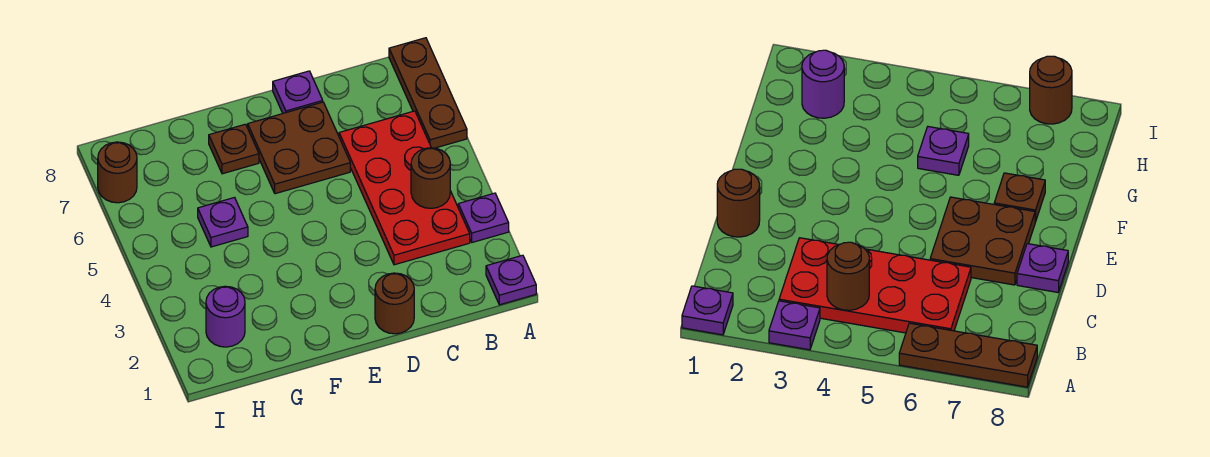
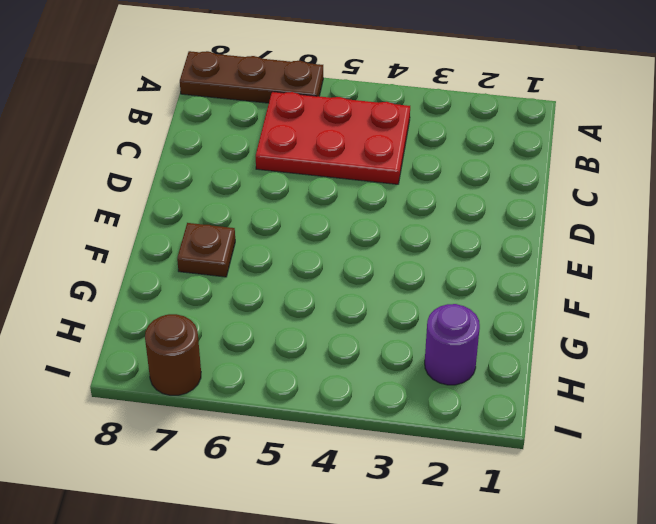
red plate B4:C6 level 1 -> red plate B3:C6 level 1
none -> purple plate A1 level 1
none -> purple plate A3 level 1
none -> brown round brick D1 level 1

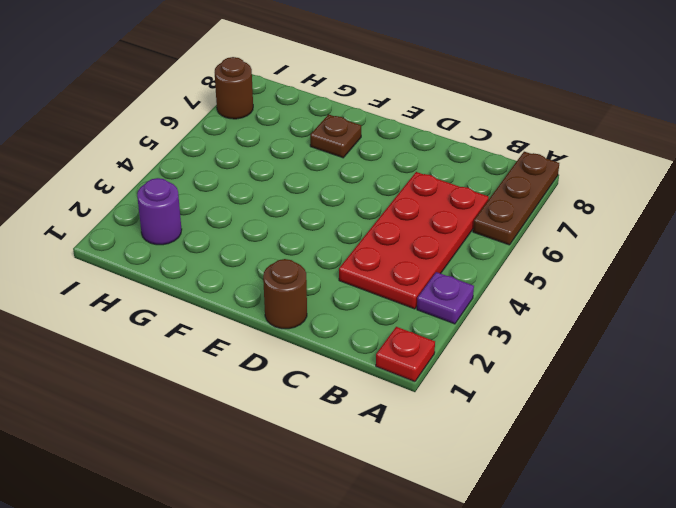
red plate A1 level 1 -> purple plate A1 level 1
none -> brown plate D6:E7 level 1
none -> purple plate D8 level 1
none -> purple plate G5 level 1

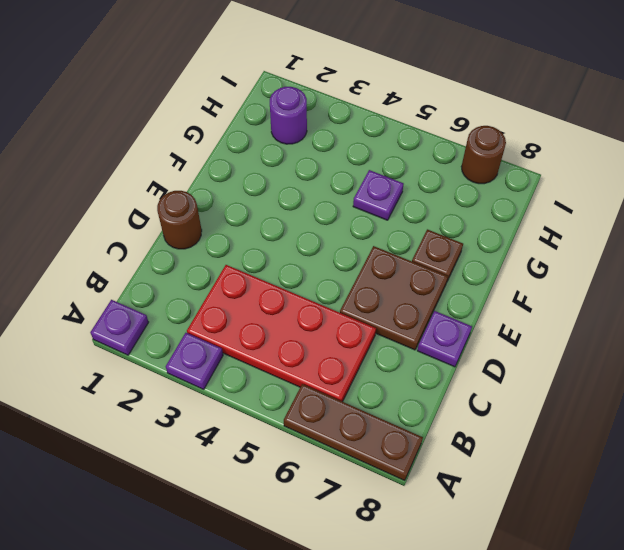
none -> brown round brick B4 level 2

